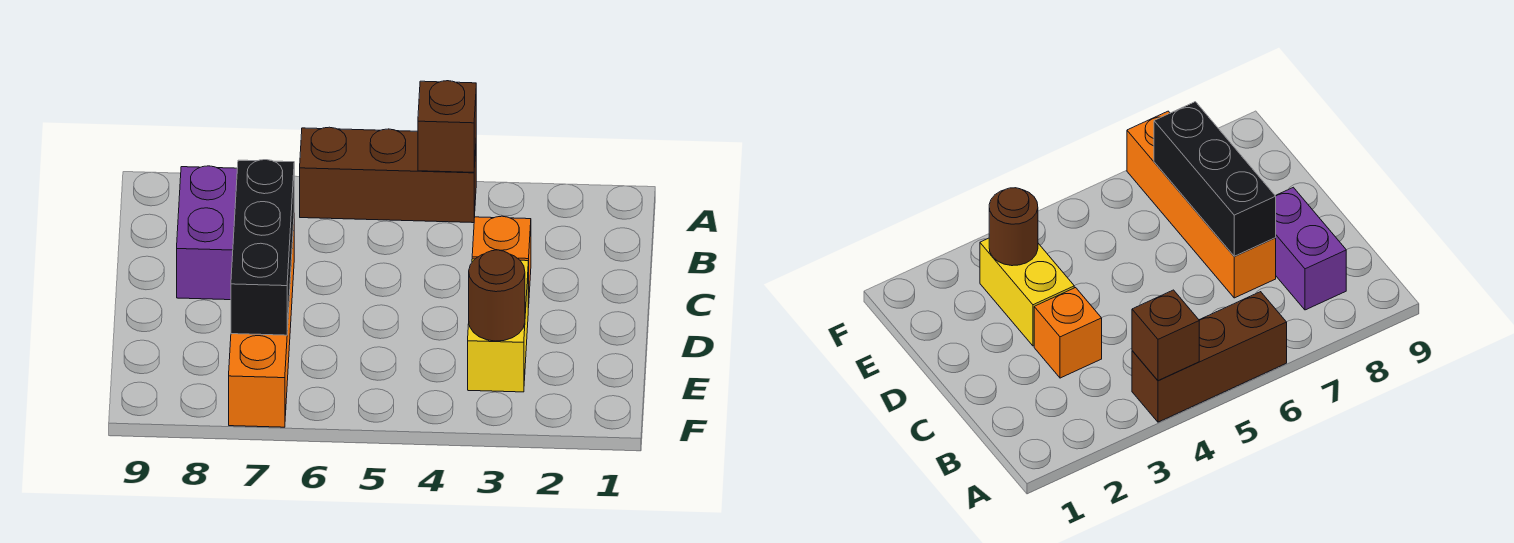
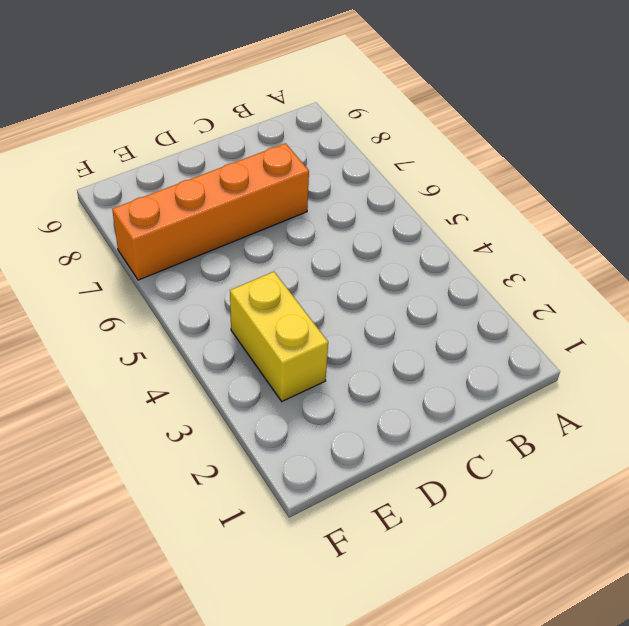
yellow brick E3:E4 level 1 -> yellow brick D3:E3 level 1
none -> brown brick A4:A6 level 1
none -> purple brick B8:C8 level 1

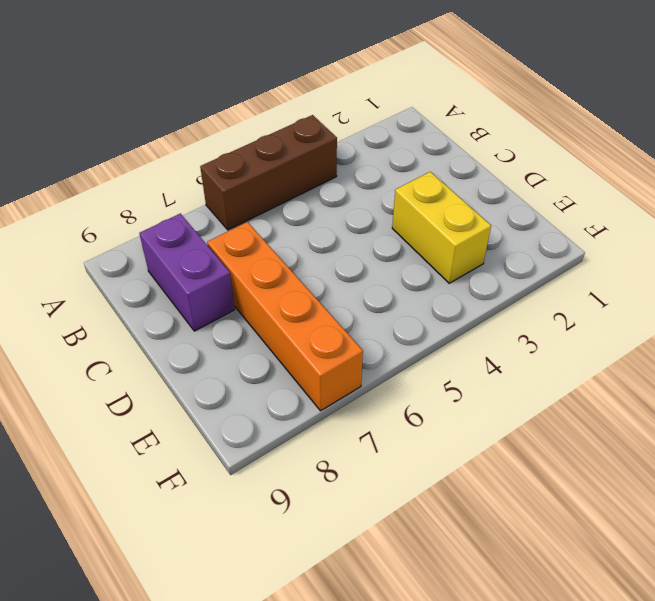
none -> orange brick C3 level 1
none -> brown brick A4 level 2

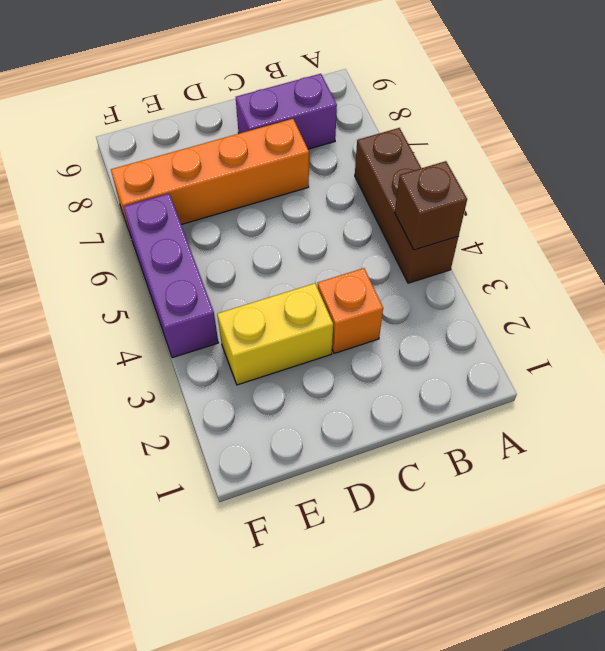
purple brick F4:F6 level 1 -> none
none -> black brick C7:E7 level 2
none -> brown round brick E3 level 2

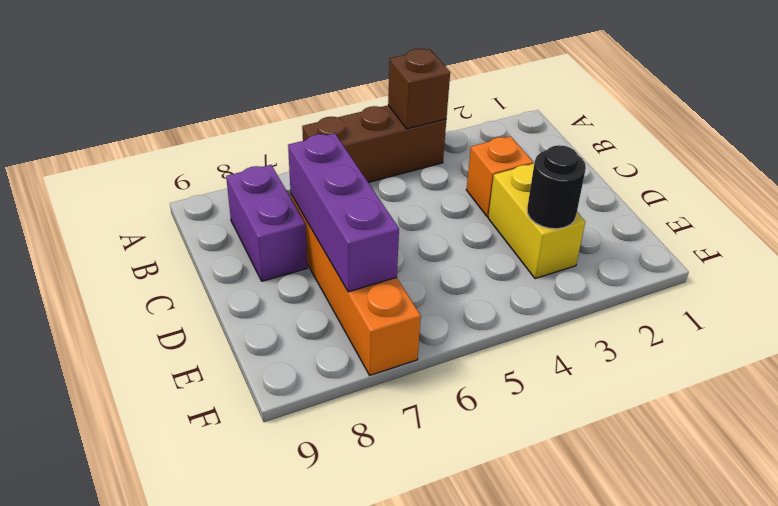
purple brick C7:E7 level 2 -> black brick C7:E7 level 2
black round brick E3 level 2 -> brown round brick E3 level 2

